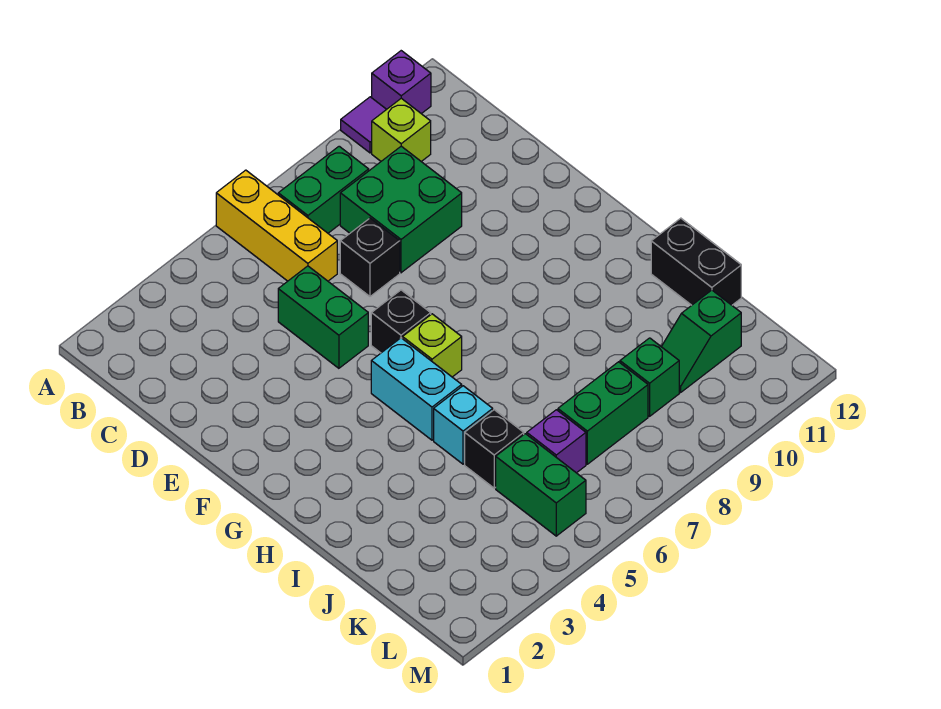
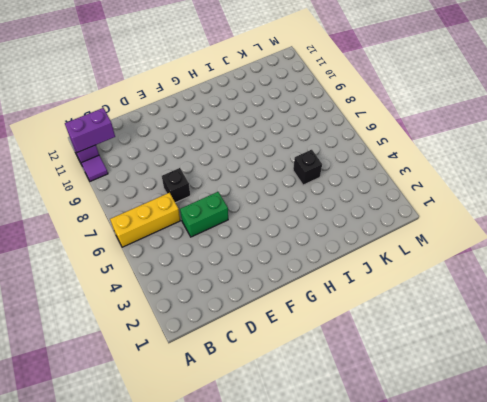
purple brick A11:B11 level 2 -> none
none -> green brick B7:B8 level 1
none -> lime brick B10 level 1
none -> green brick C8:D9 level 1

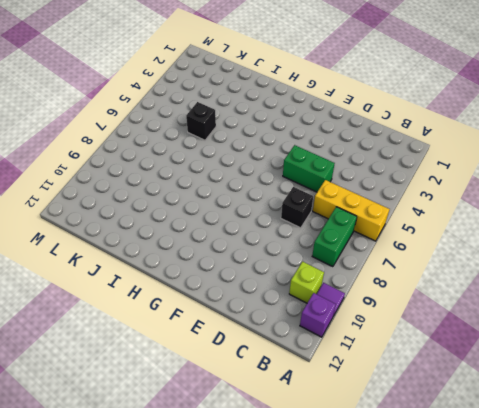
none -> green brick C8:D9 level 1
none -> black brick F6 level 1
none -> cyan brick G5:H5 level 1

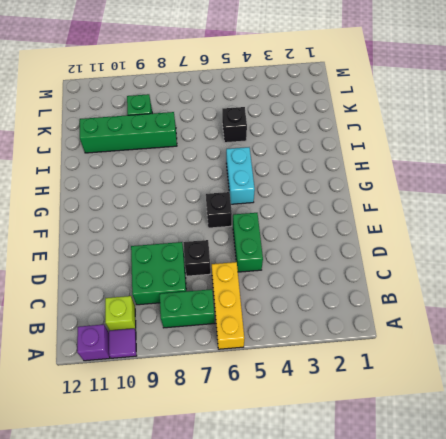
green brick J8:J11 level 1 -> none
none -> lime brick G6 level 1
none -> cyan brick I5 level 1
none -> black brick I12:J12 level 1

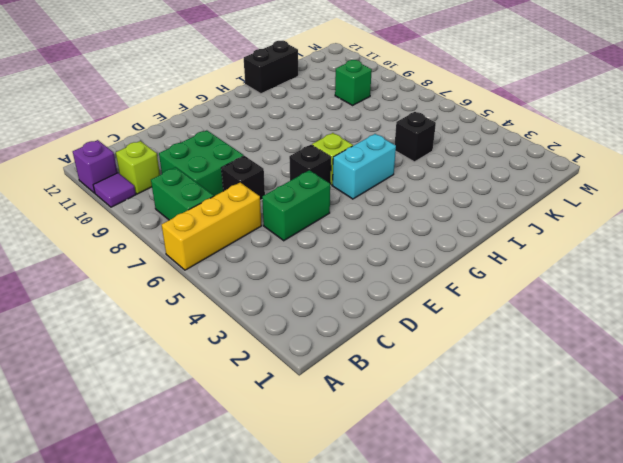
none -> cyan brick I5 level 1
none -> green brick K5:L5 level 1
none -> purple brick K6 level 1

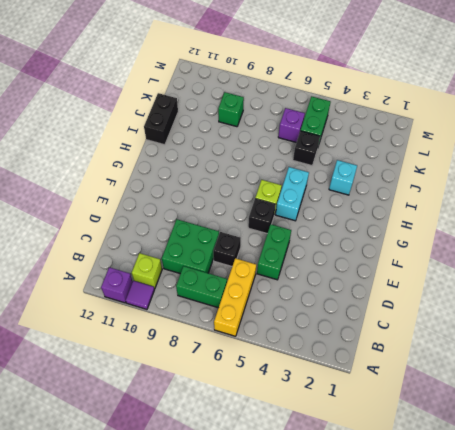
cyan brick I3 level 1 -> cyan brick I5 level 1
none -> green brick K7:K8 level 1
none -> green slope K10:K11 level 1 top 11

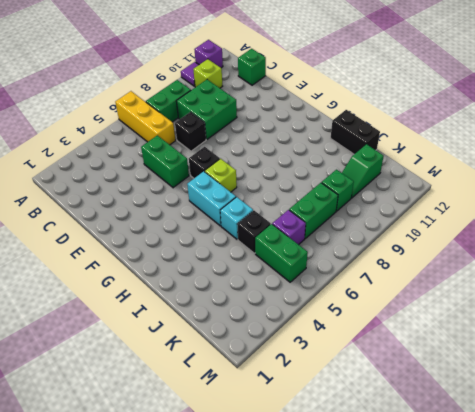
green brick C12 level 1 -> none

